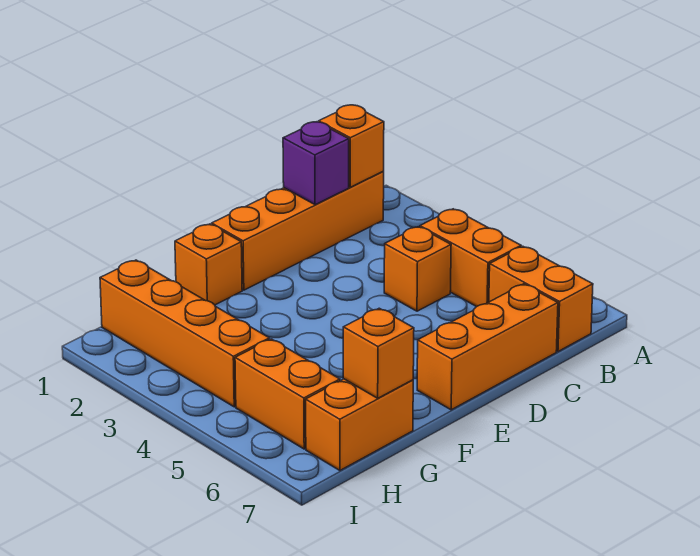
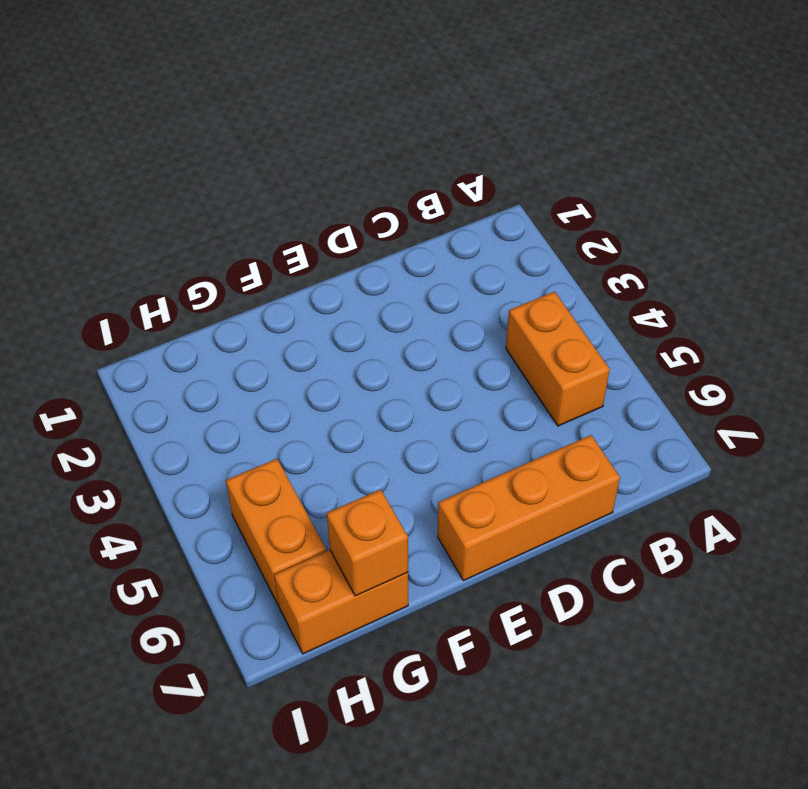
none -> orange brick B1:E1 level 1
none -> orange brick B6:B7 level 1
none -> orange brick C4 level 1

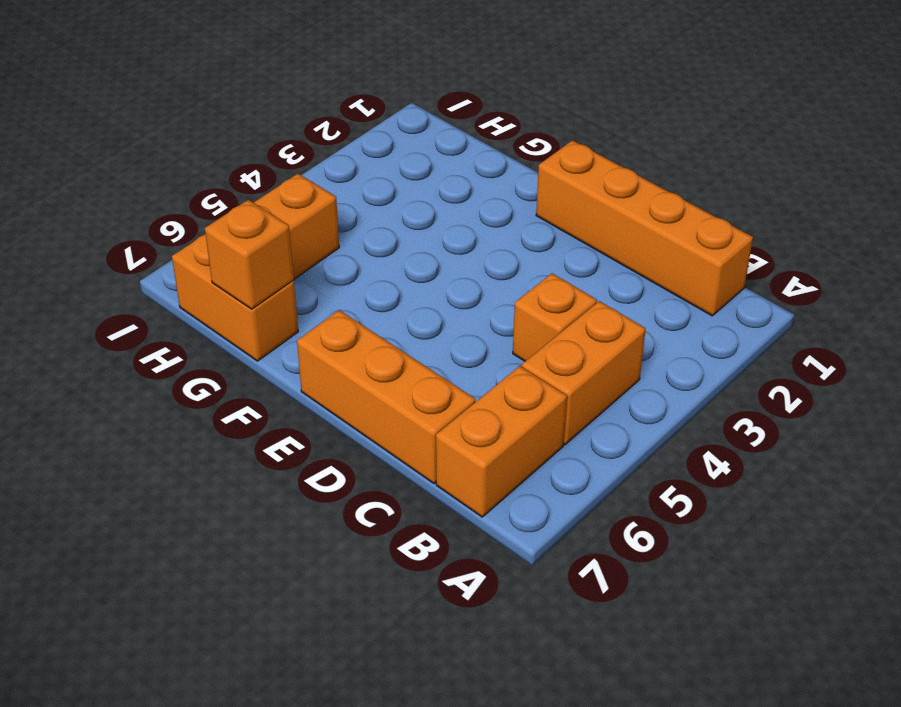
none -> orange brick F1 level 1
none -> orange brick H1:H4 level 1
none -> orange brick B1 level 2

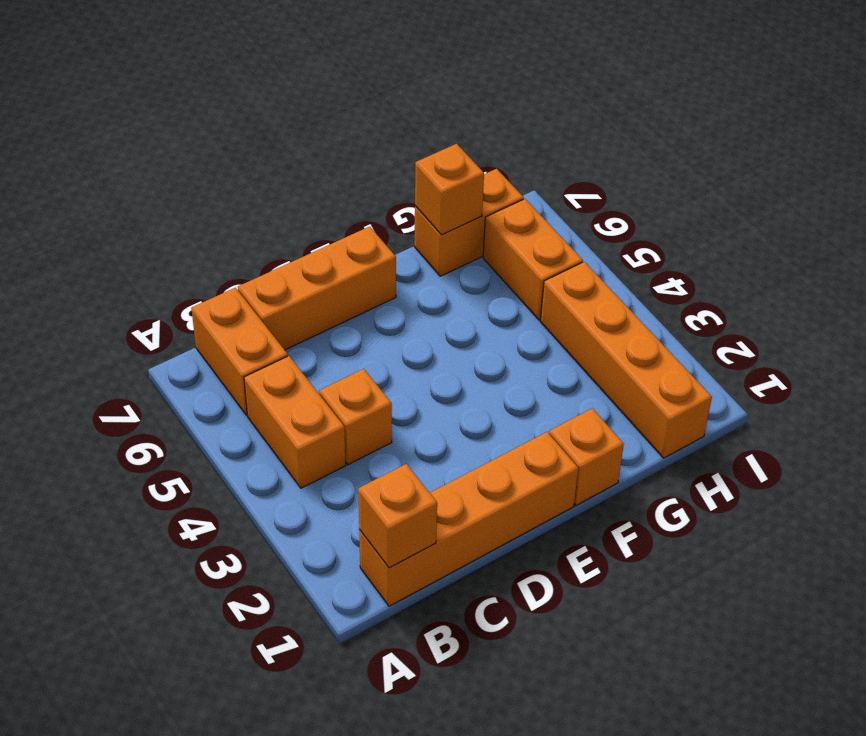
none -> purple brick C1 level 2

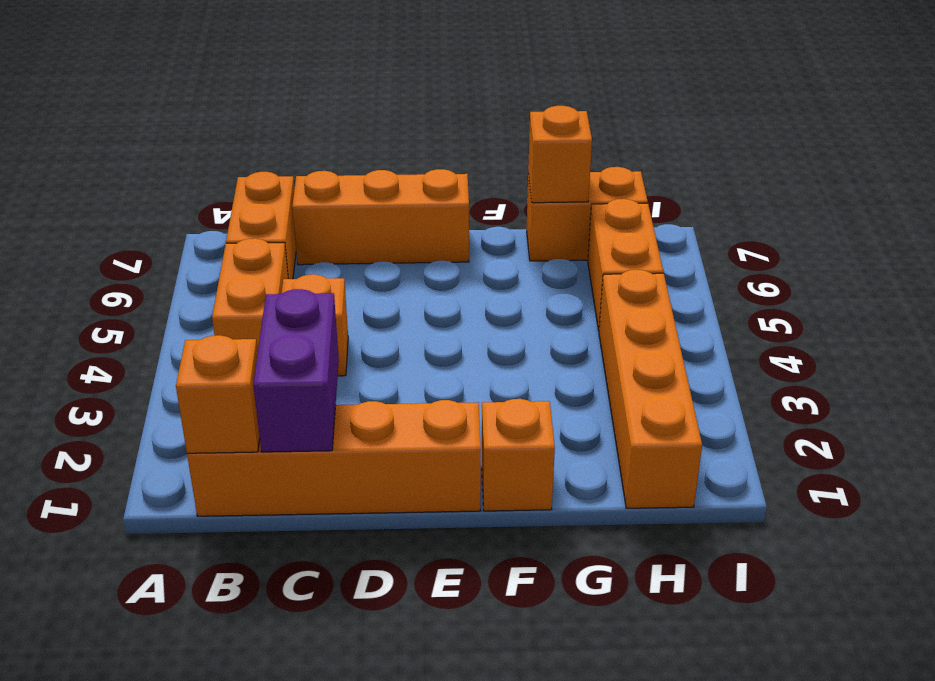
purple brick C1:C2 level 2 -> purple brick C1 level 2

